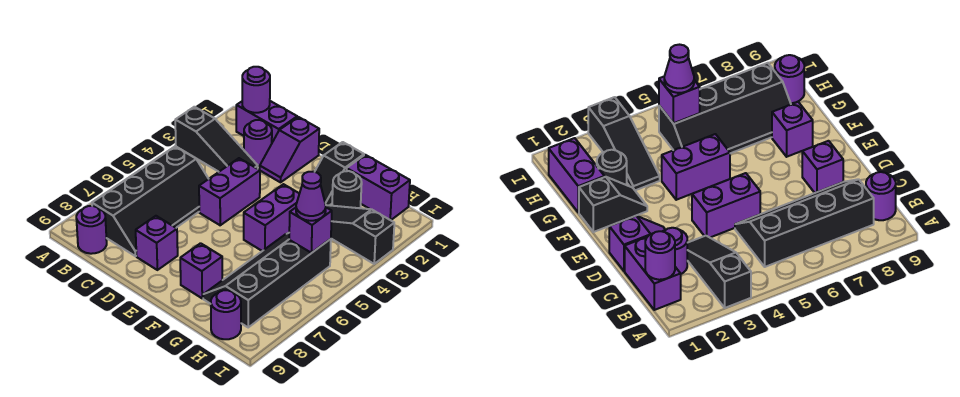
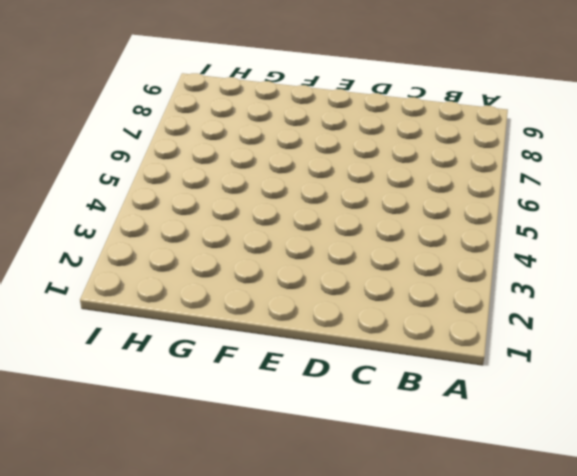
none -> black slope A3:C3 level 1 top A
none -> purple brick B1:C1 level 1
none -> black slope B5:C8 level 1 top B

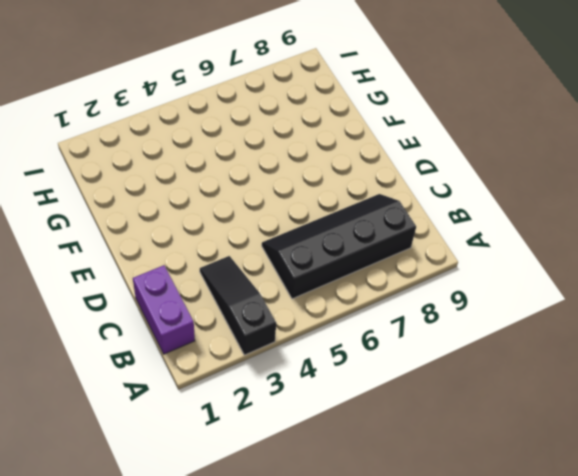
none -> purple round brick B9 level 1
none -> purple round brick C2 level 1
none -> purple slope D1:D2 level 1 top 1

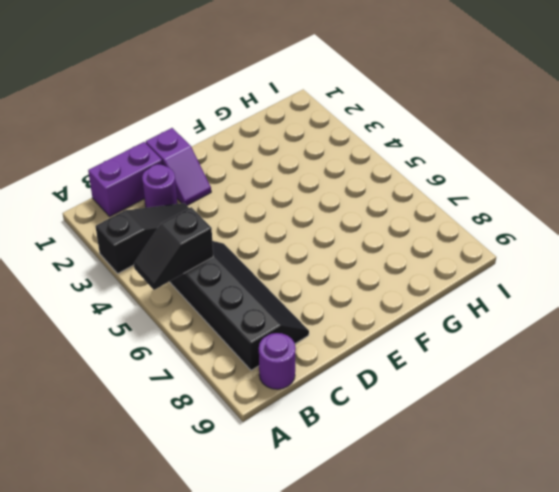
black slope A5:B5 level 2 top B -> black slope F1:F2 level 1 top 1
none -> purple brick D4:D5 level 1
none -> purple brick D8 level 1
none -> purple brick F4:F5 level 1

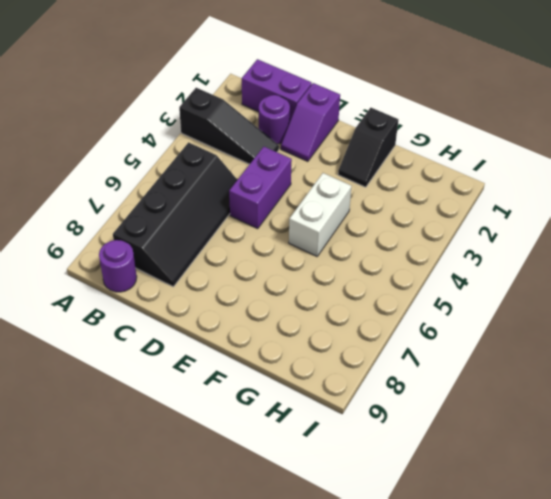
white brick F4:F5 level 1 -> purple brick F4:F5 level 1
none -> purple brick D8 level 1
none -> purple brick F8 level 1
none -> purple brick G1:H1 level 1

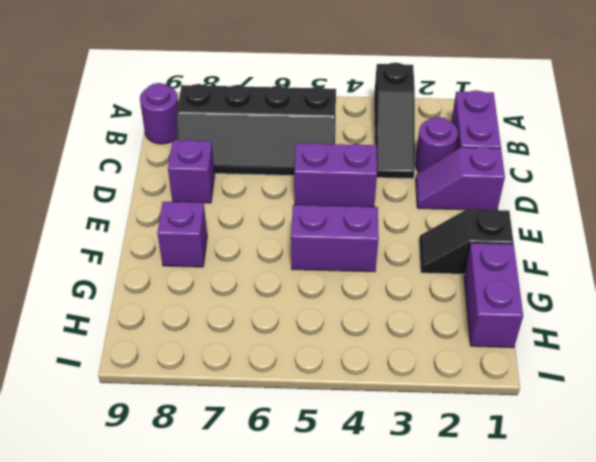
none -> black round brick G2 level 1
none -> black slope G3:I3 level 1 top I
none -> black slope G5:H8 level 1 top H

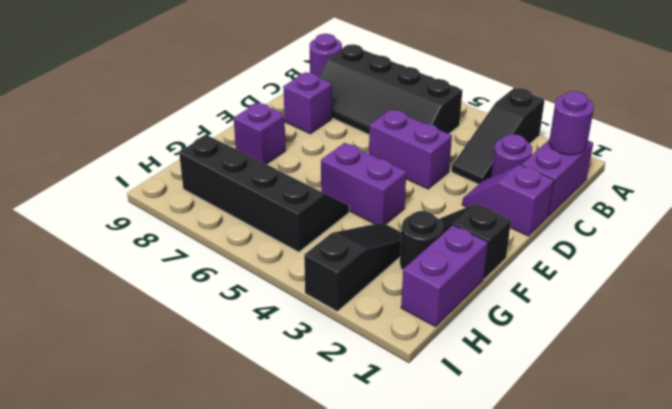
none -> purple round brick H9 level 1
none -> purple brick H5 level 2
none -> purple cone H5 level 3

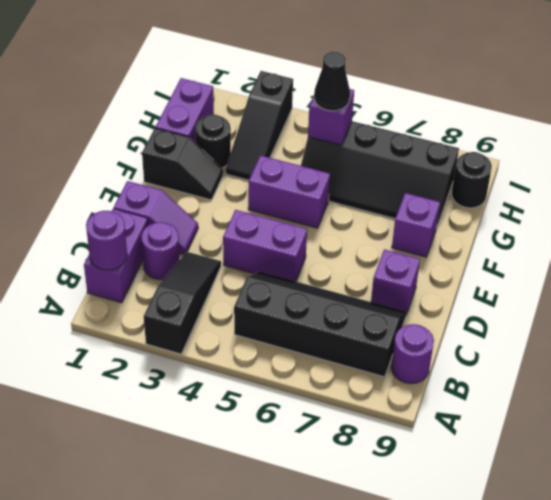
black cone H5 level 3 -> purple cone H5 level 3
black round brick H9 level 1 -> purple round brick H9 level 1

